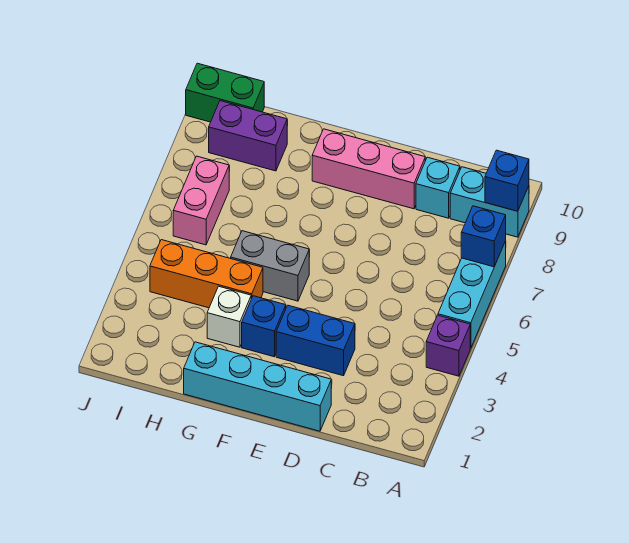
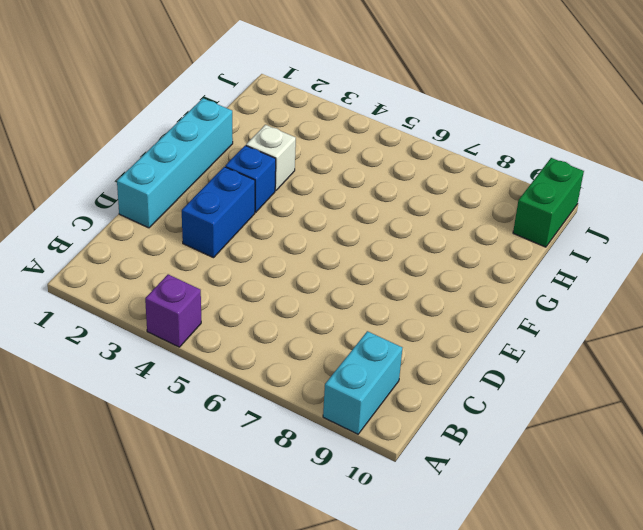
none -> cyan brick A5:A7 level 1
none -> cyan brick C9 level 1
none -> pink brick D9:F9 level 1

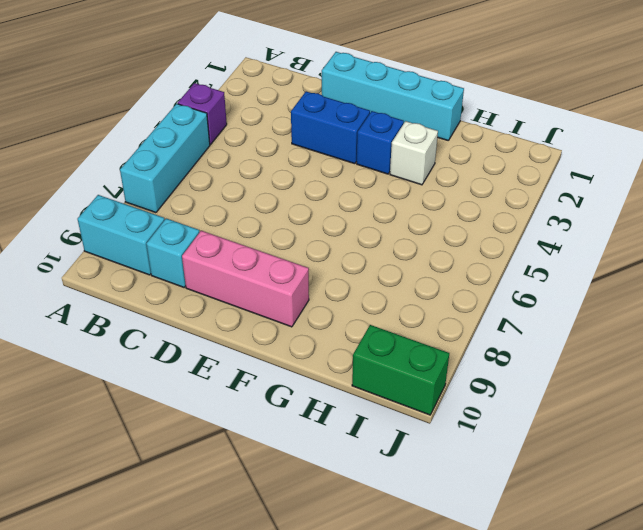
none -> grey brick F5:G5 level 1
none -> orange brick G4:I4 level 1
none -> purple brick H9:I9 level 1

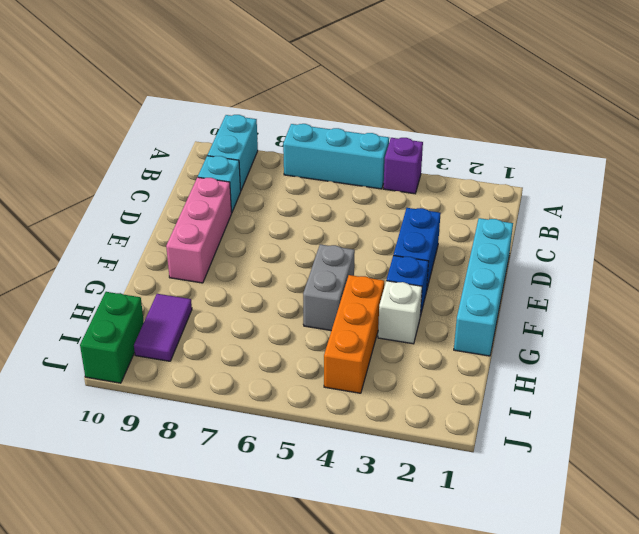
purple tile H9:I9 level 1 -> purple brick H9:I9 level 1
none -> pink brick I6:I7 level 1
none -> blue brick A7 level 2
none -> blue brick A9 level 2

